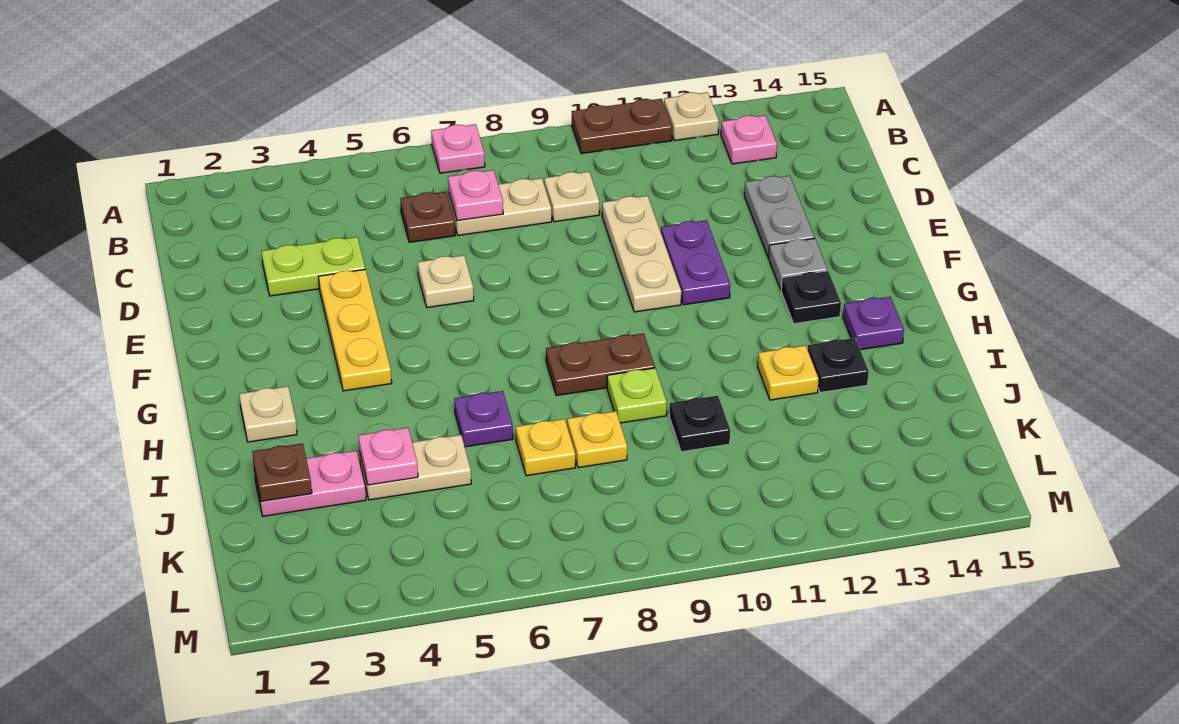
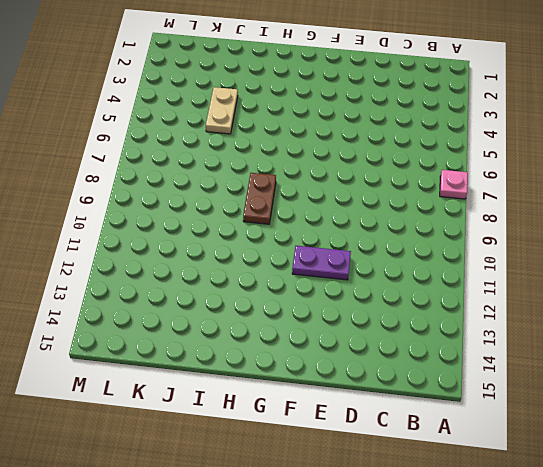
none -> brown plate A10:A11 level 1
none -> tan plate A12 level 1
none -> pink plate B13 level 1
none -> brown plate C6 level 1

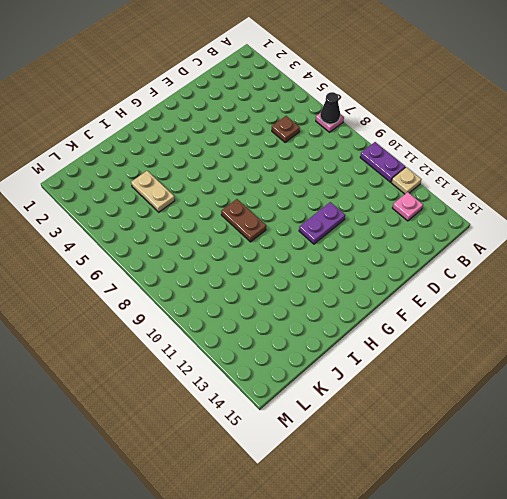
black cone A7 level 2 -> none
purple plate A10:A11 level 1 -> brown plate A10:A11 level 1
none -> tan plate C7:C8 level 1
none -> tan plate C9 level 1
none -> lime plate D3:D4 level 1
none -> tan plate D10:F10 level 1

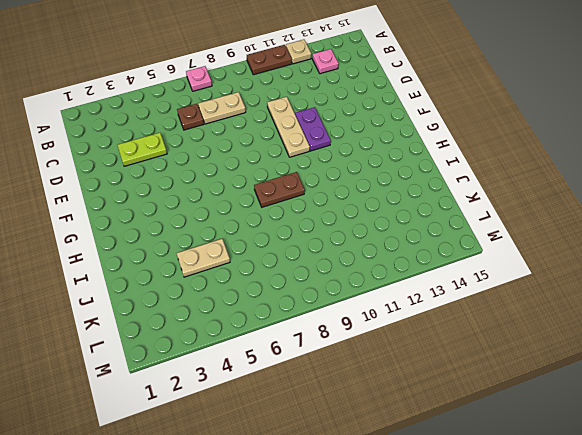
none -> tan plate C9 level 1
none -> grey plate D13:E13 level 1
none -> yellow plate E4:G4 level 1
none -> tan plate E6 level 1

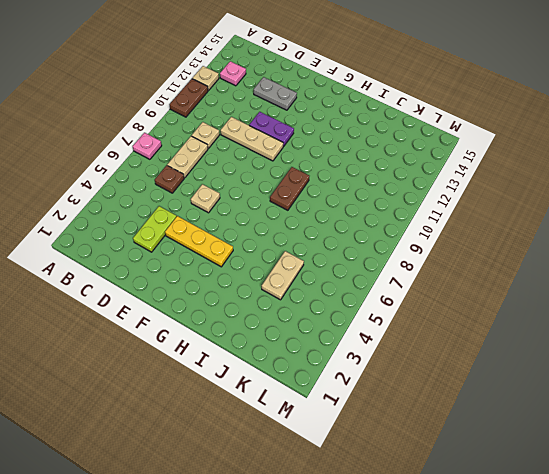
none -> grey plate F13 level 1
none -> black plate G13 level 1
none -> tan plate H2 level 1
none -> purple plate H14 level 1

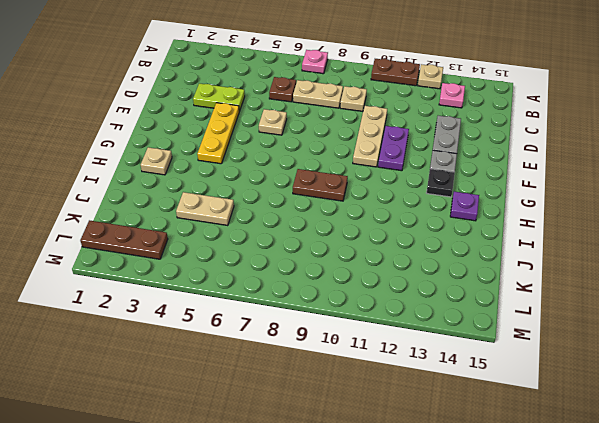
brown plate L1:L3 level 1 -> none
none -> purple plate I6 level 1
none -> lime plate I9 level 1
none -> yellow plate I12 level 1
none -> black plate I13 level 1

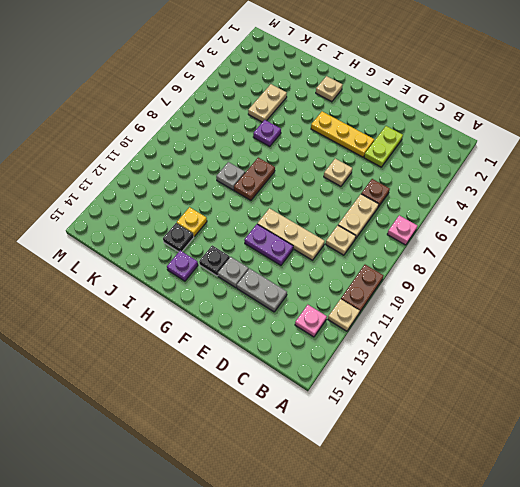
grey plate I9 level 1 -> lime plate I9 level 1
none -> pink plate J2:J3 level 1
none -> yellow plate J7 level 1
none -> yellow plate J8 level 1
none -> black plate J10 level 1

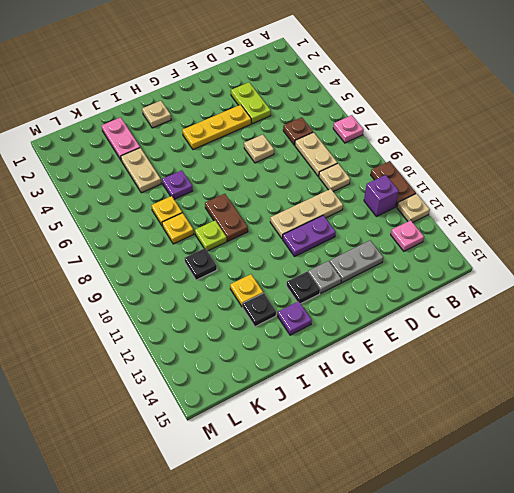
purple brick B11 level 1 -> none
none -> pink plate C7 level 2
none -> brown plate J2 level 2
none -> pink plate J4 level 2

